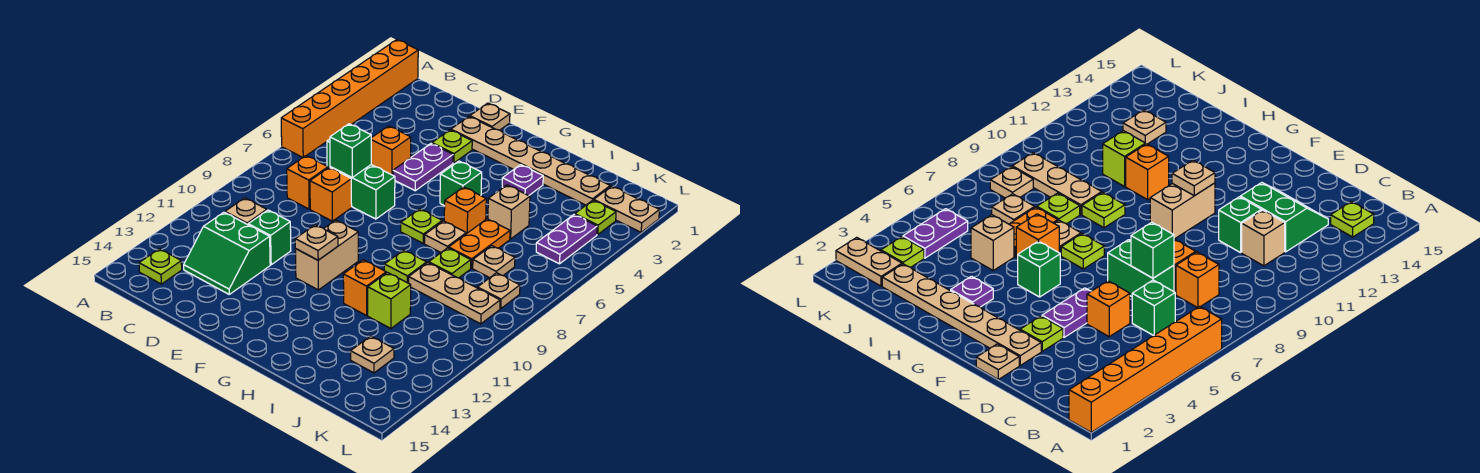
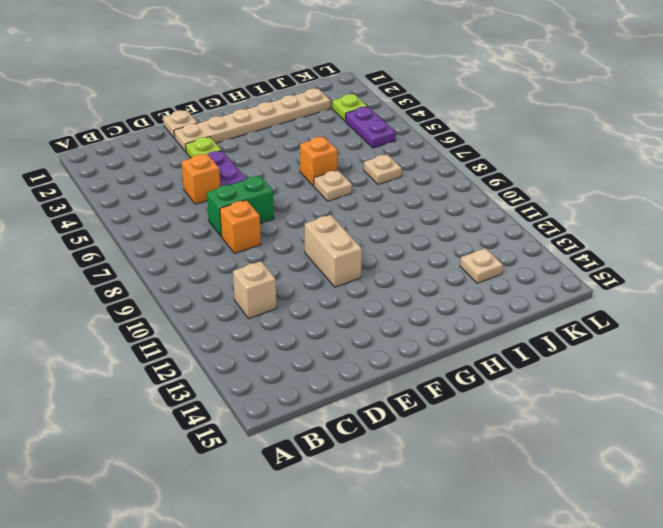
none -> orange brick A1:A6 level 1
none -> lime plate B14 level 1
none -> green brick C6 level 1
none -> orange brick C8 level 1

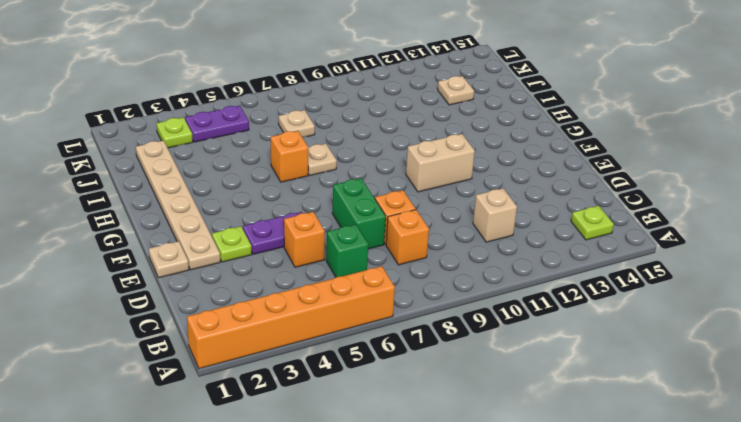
none -> green slope C12:D13 level 1 top 12
none -> green brick D11 level 1
none -> green brick G5 level 1
none -> lime plate G7 level 1

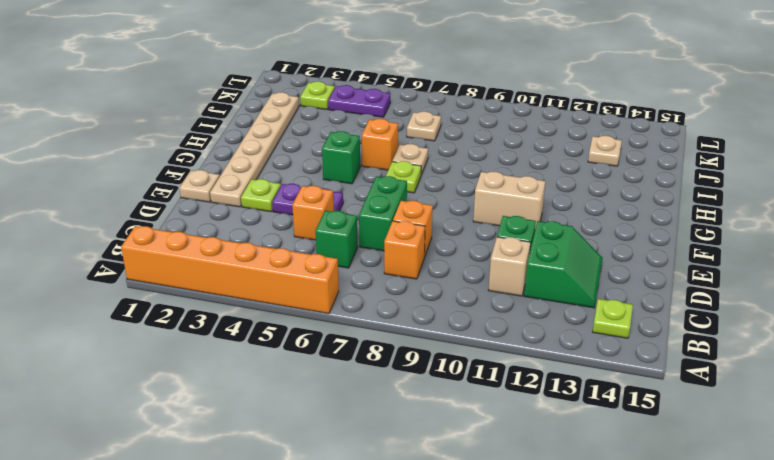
none -> purple plate H3 level 1
none -> lime plate H9 level 1
none -> orange brick H11 level 1
none -> tan brick I5 level 1

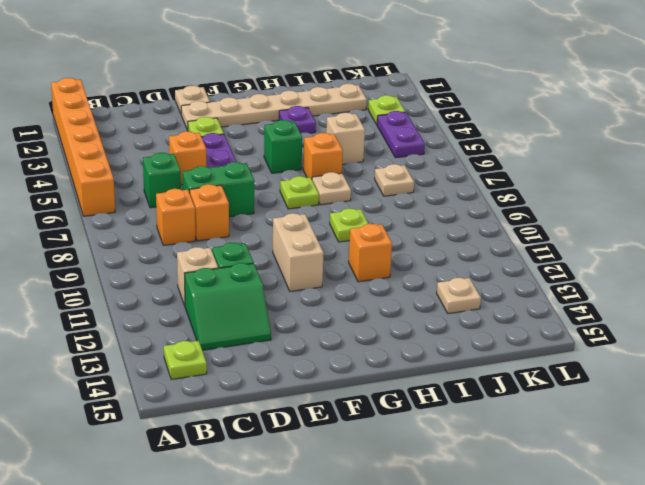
none -> orange plate I6:I7 level 1
none -> lime plate I8 level 1
none -> tan plate I9:K9 level 1
none -> lime brick I11 level 1

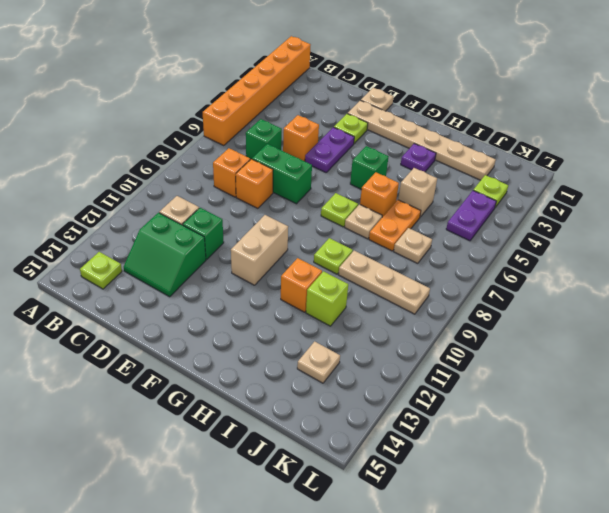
none -> lime plate I8 level 1
none -> tan plate K2:L2 level 1
none -> tan plate K8 level 1
none -> green brick D7 level 2

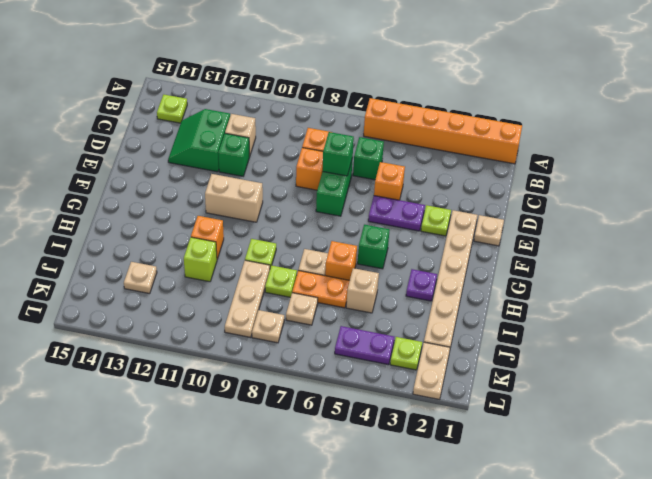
none -> lime plate G7 level 1
none -> tan plate F11 level 2

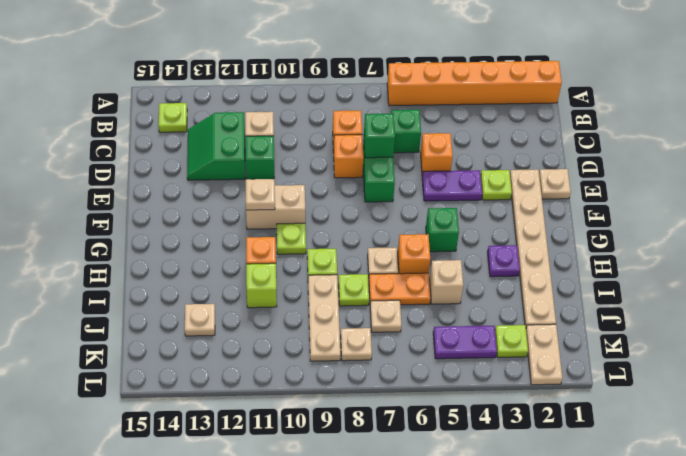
lime plate G10 level 1 -> lime plate G7 level 1

